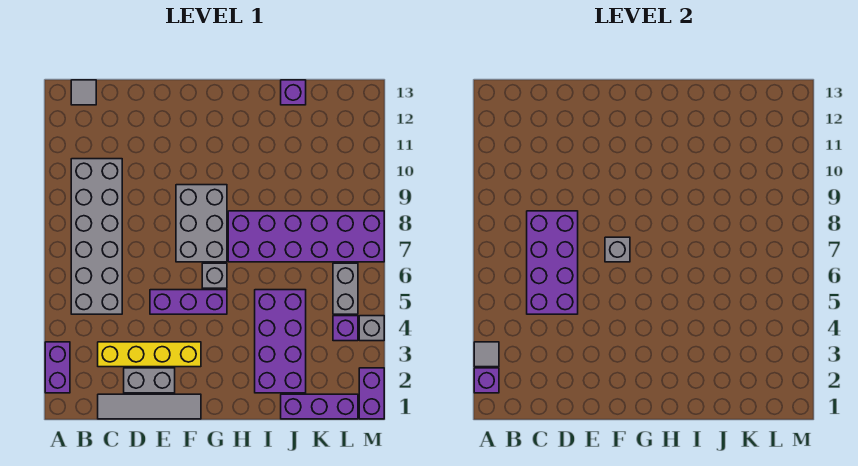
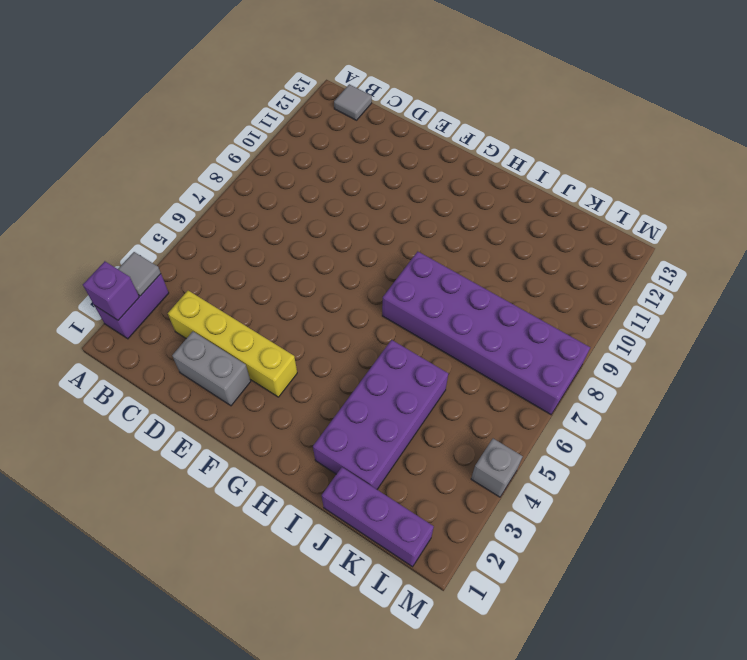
none -> grey brick B5:C10 level 1
none -> grey tile C1:F1 level 1
none -> purple brick E5:G5 level 1

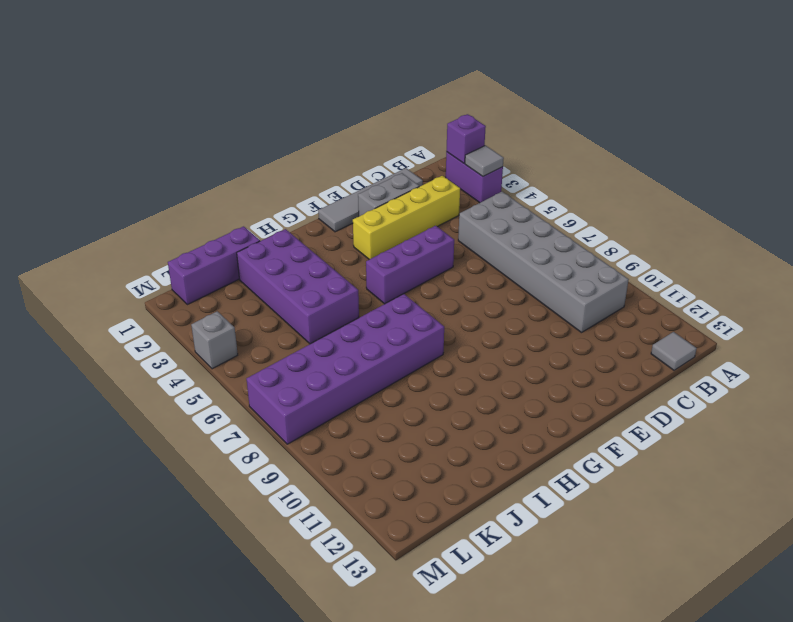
none -> grey brick F7:G9 level 1
none -> grey brick G6 level 1
none -> purple brick J13 level 1

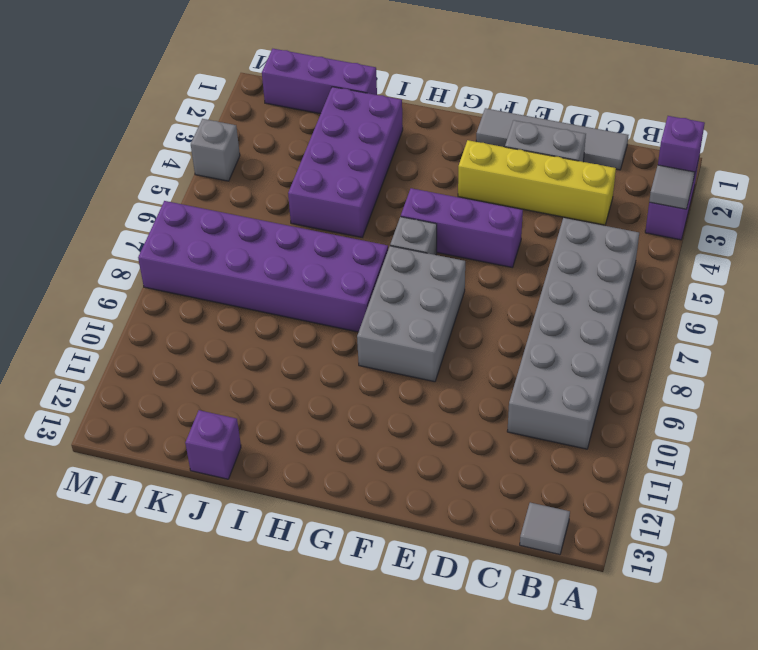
none -> purple brick L4 level 1
none -> grey brick L5:L6 level 1
none -> purple brick M1:M2 level 1

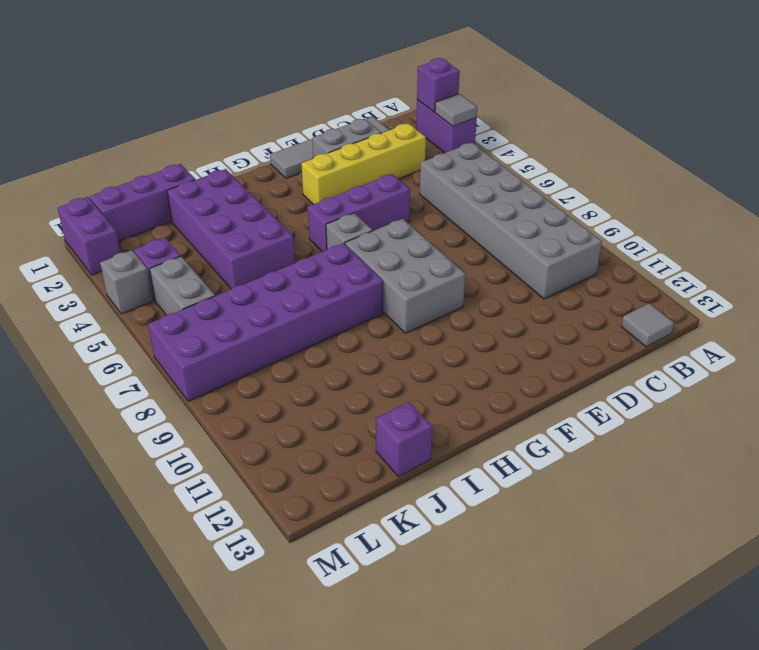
none -> purple brick C5:D8 level 2
none -> grey brick F7 level 2

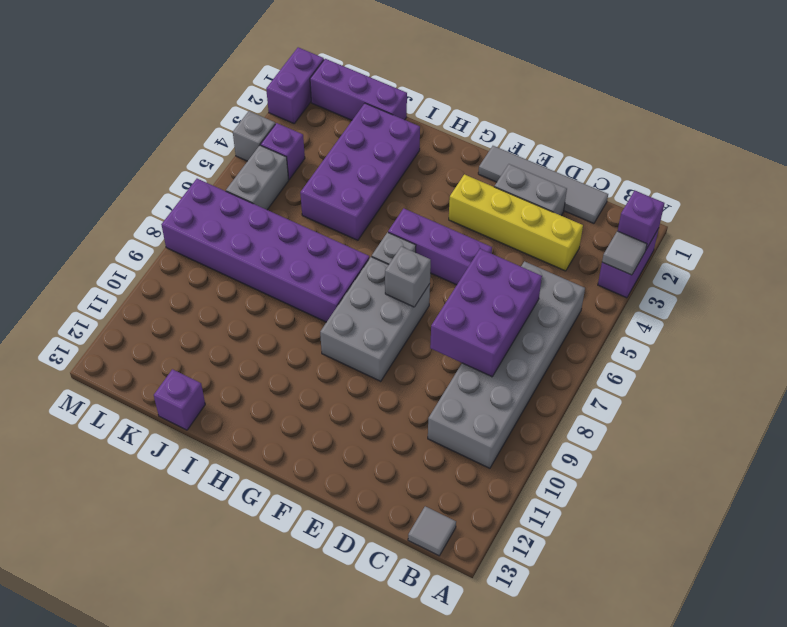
purple brick C6:D8 level 2 -> purple brick C5:D8 level 2

